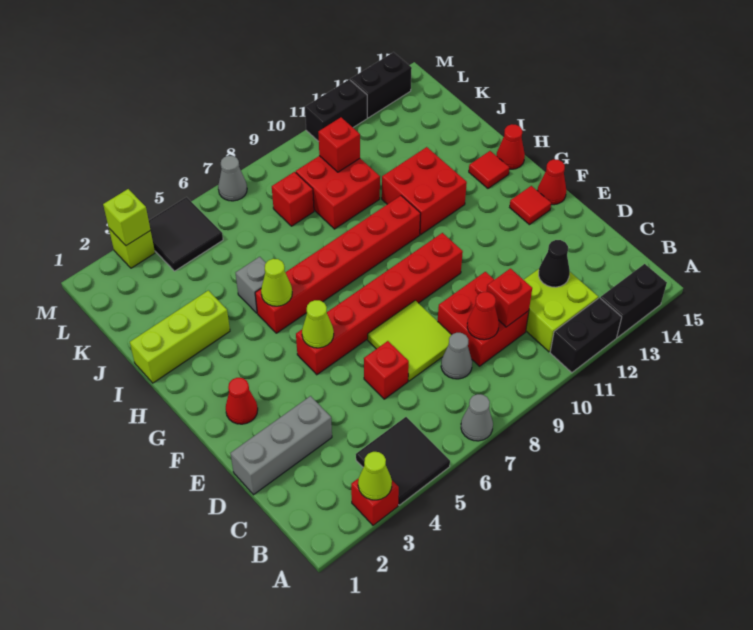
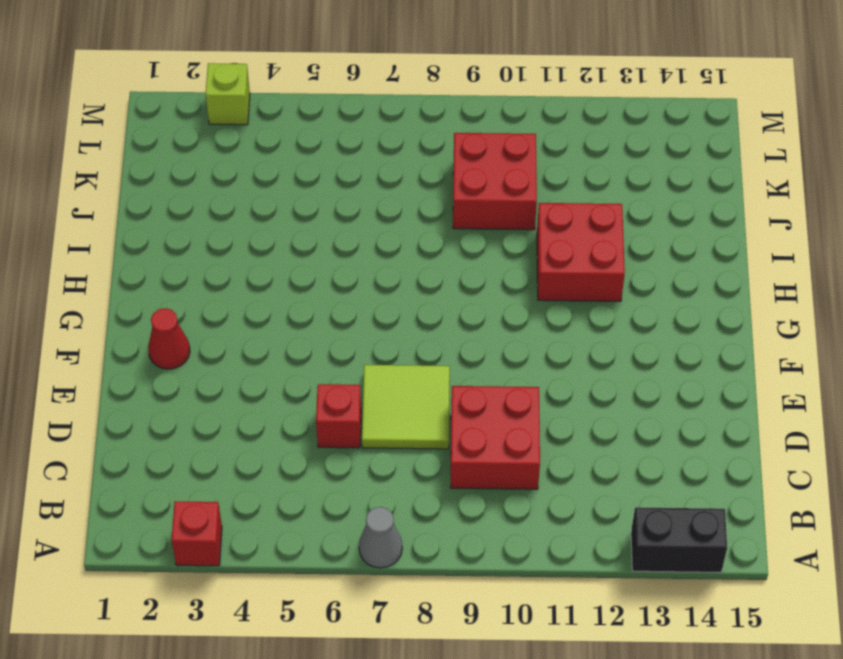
none -> black tile A4:B5 level 1
none -> black brick A11:A12 level 1
none -> lime brick B11:C12 level 1
none -> grey cone C8 level 1

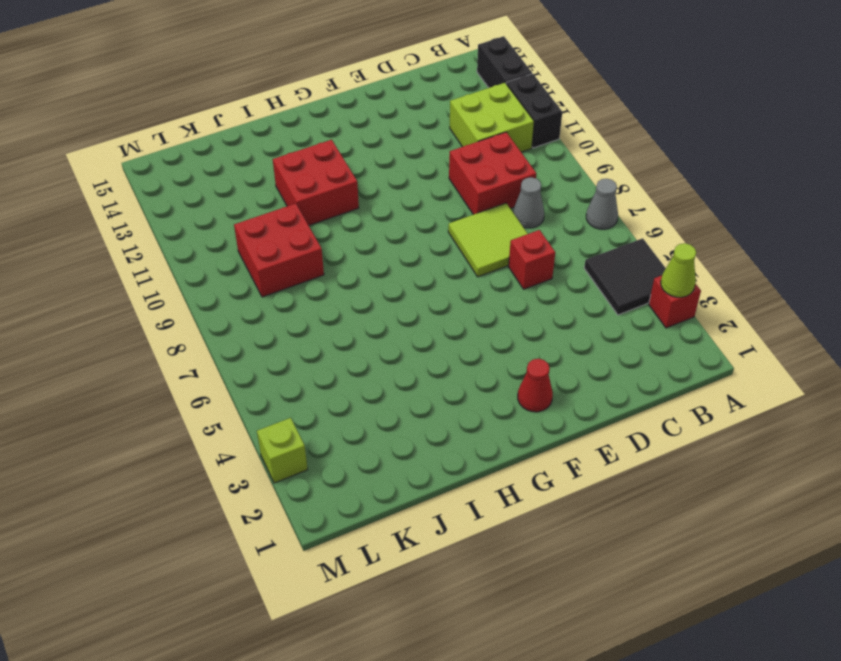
none -> grey brick D1:D3 level 1
none -> red brick F5:F10 level 1
none -> red tile F14 level 1
none -> red cone F15 level 1

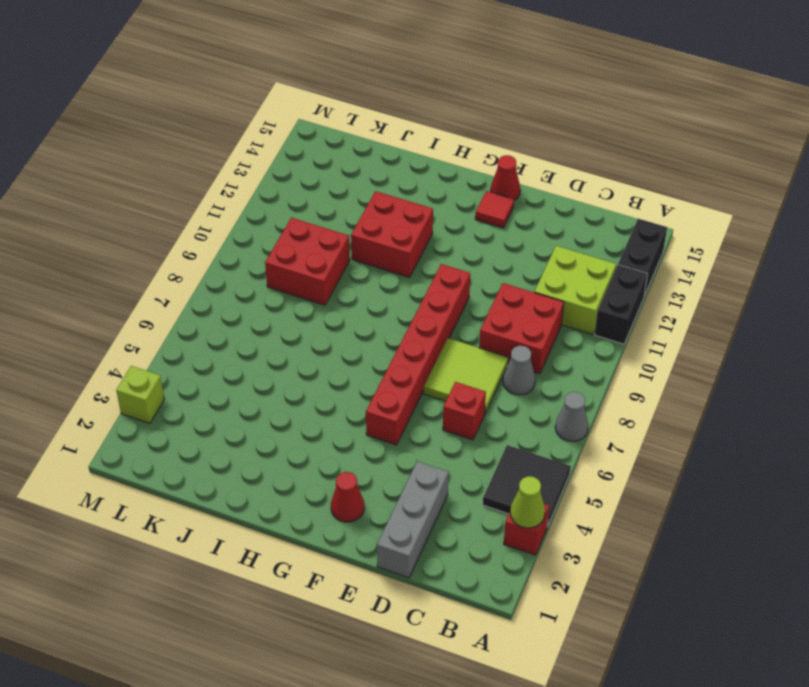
none -> red brick H5:H10 level 1
none -> red tile H14 level 1
none -> red cone H15 level 1
none -> lime brick I1:I3 level 1

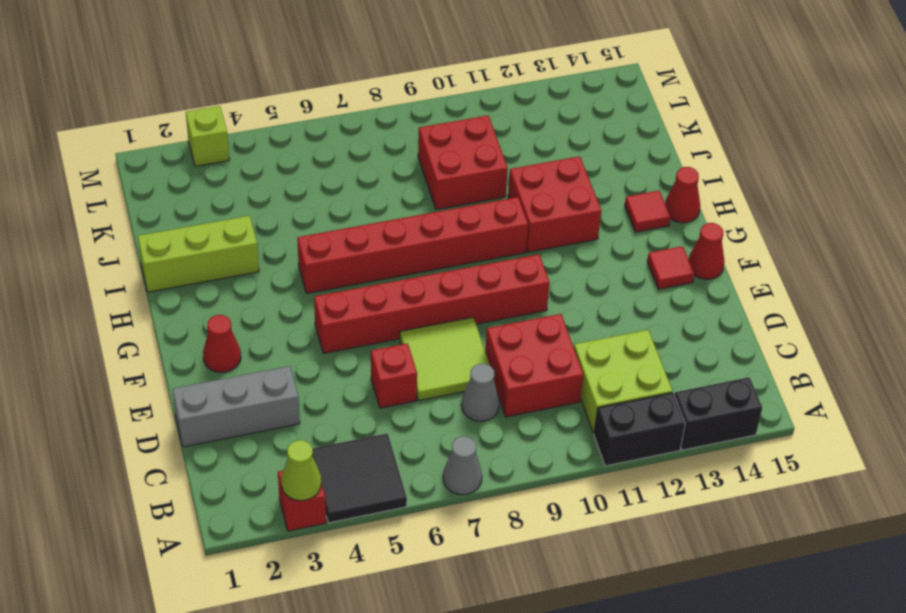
none -> grey brick I5 level 1
none -> red brick K8 level 1
none -> black tile L4:M5 level 1
none -> grey cone M7 level 1

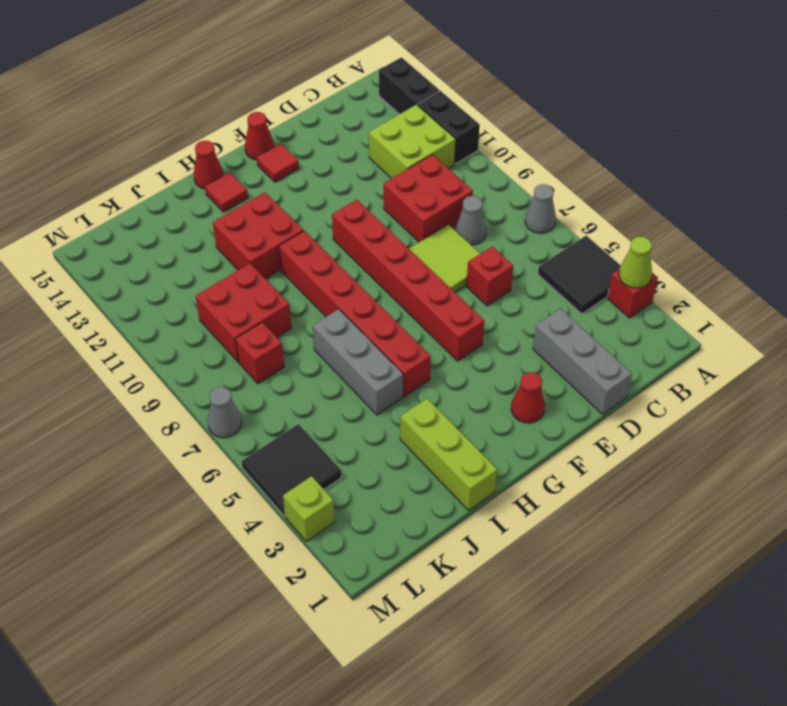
grey brick I5:I7 level 1 -> grey brick I5 level 1
none -> black brick M11:M12 level 1
none -> black brick M13:M14 level 1
none -> red cone C9 level 2
none -> red brick C10 level 2

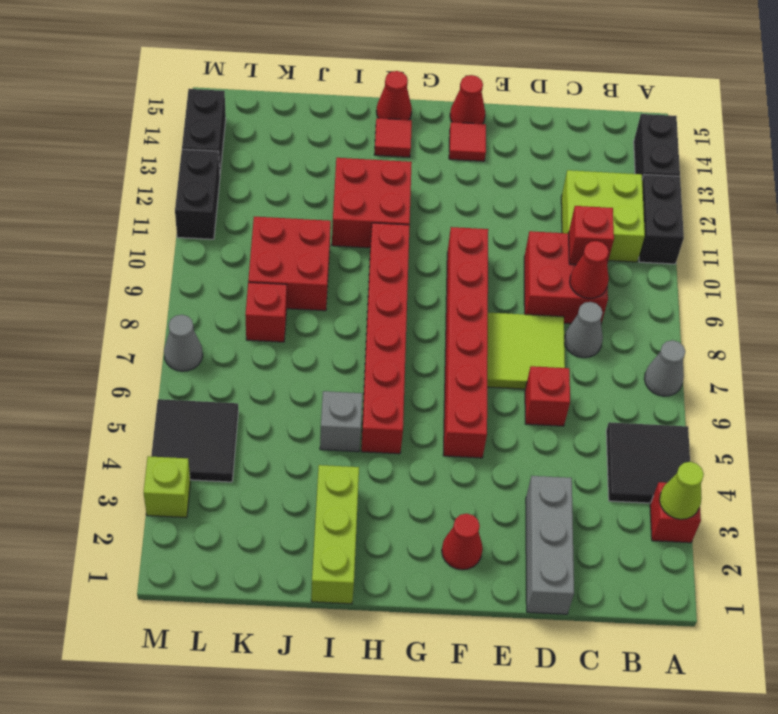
none -> black cone C12 level 2
none -> lime cone F5 level 2
none -> lime cone H5 level 2
none -> red brick K10 level 2

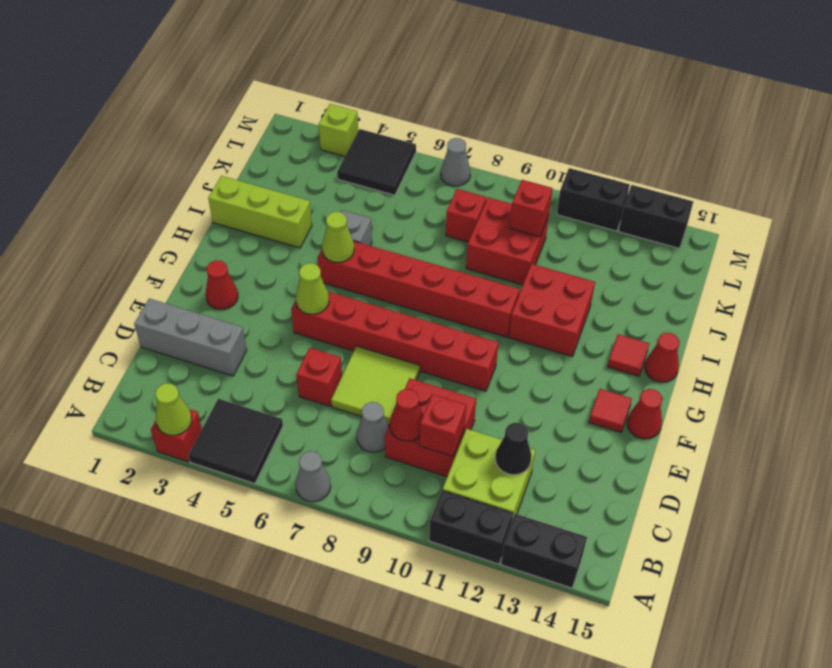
none -> lime brick M3 level 2

